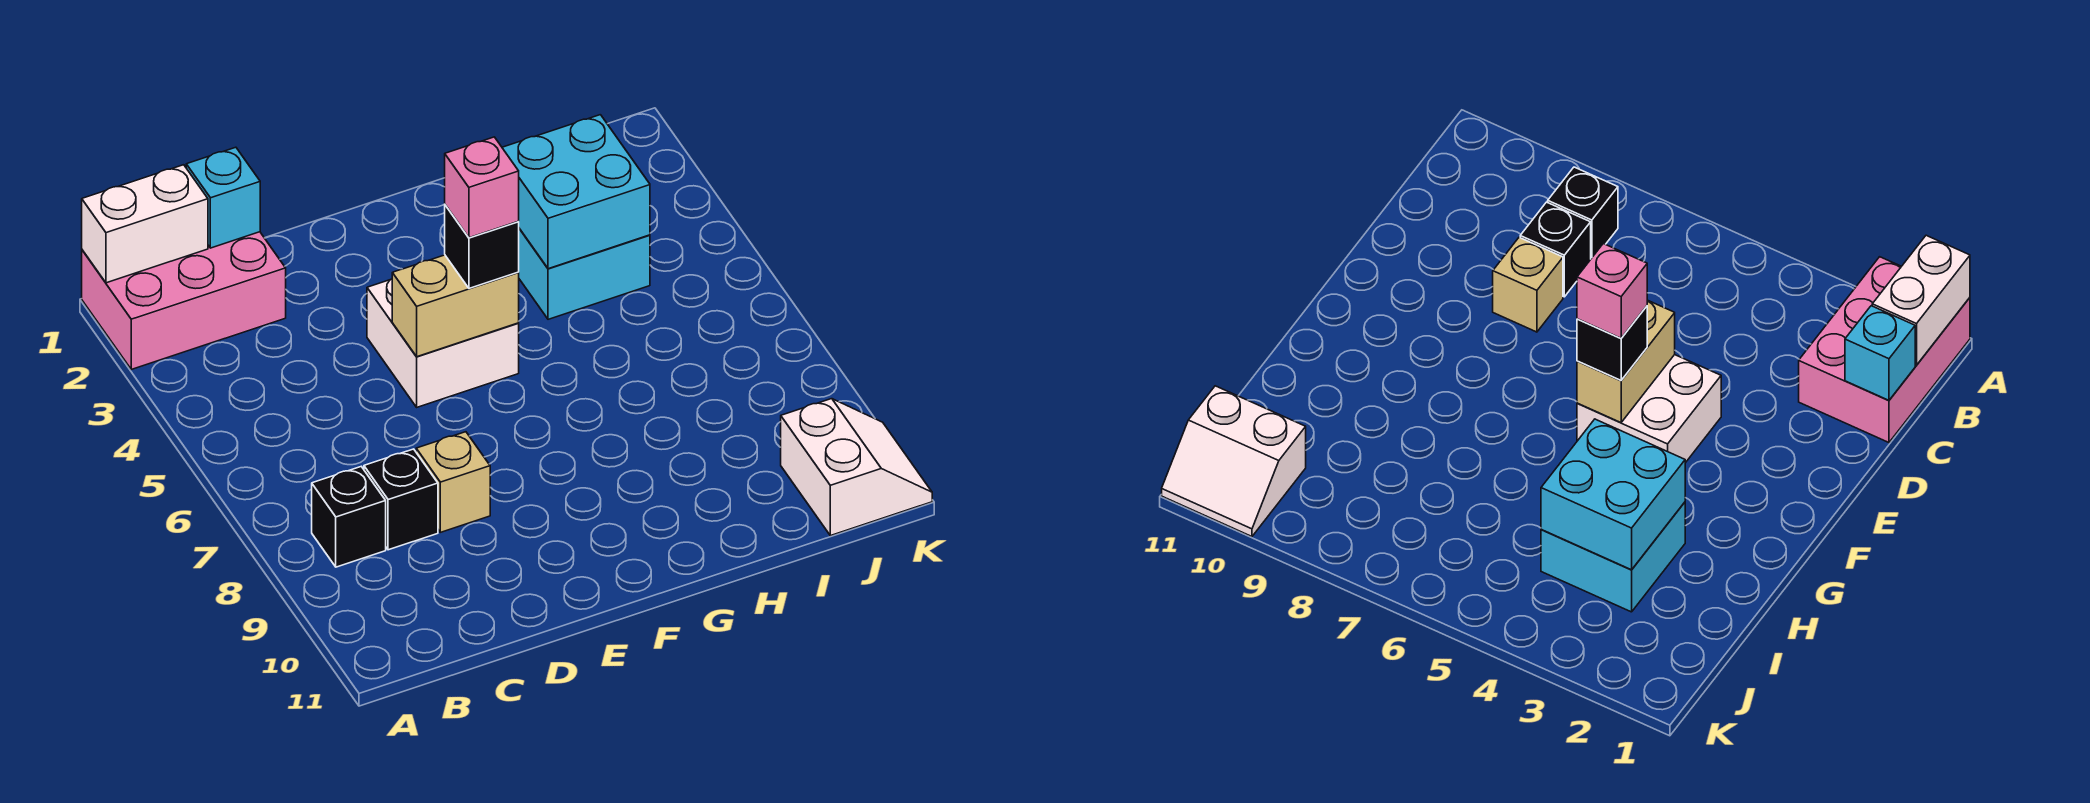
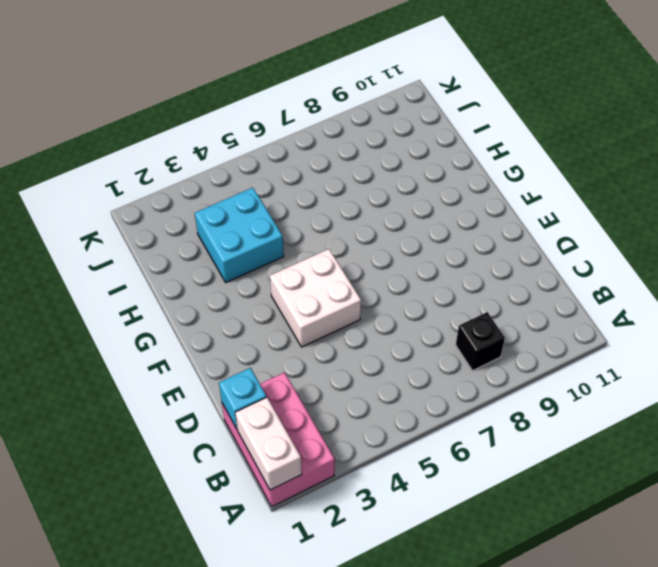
none -> black brick C8 level 1
none -> tan brick D8 level 1
none -> white slope J10:K11 level 1 top J

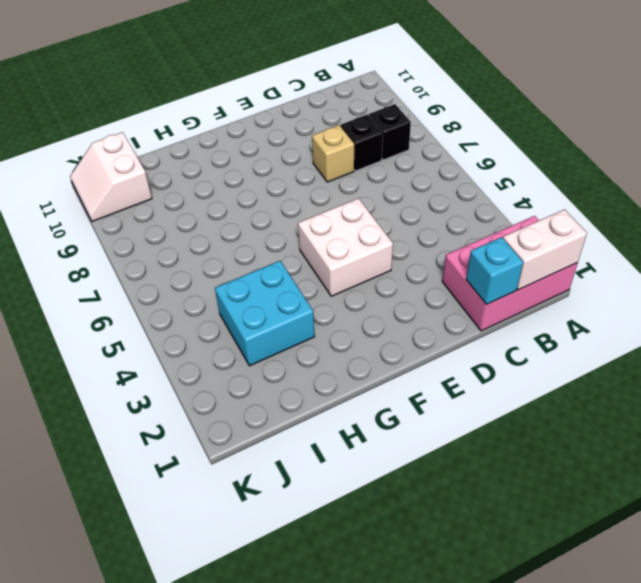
none -> tan brick E5:F5 level 2
none -> cyan brick H3:I4 level 2
none -> black brick F5 level 3

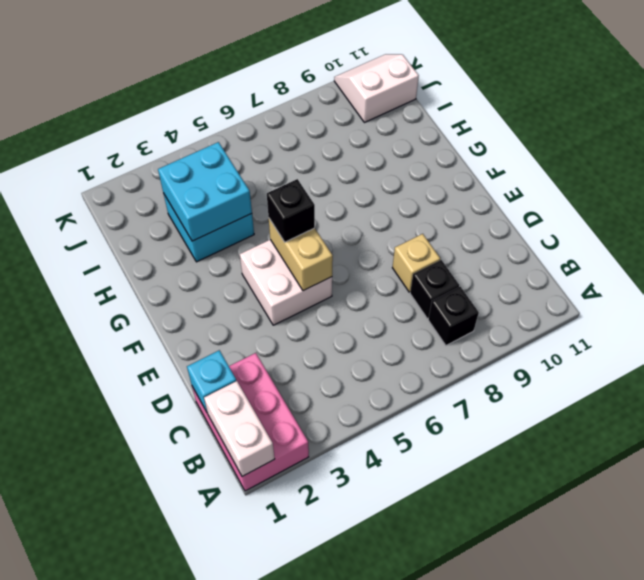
none -> pink brick F5 level 4

